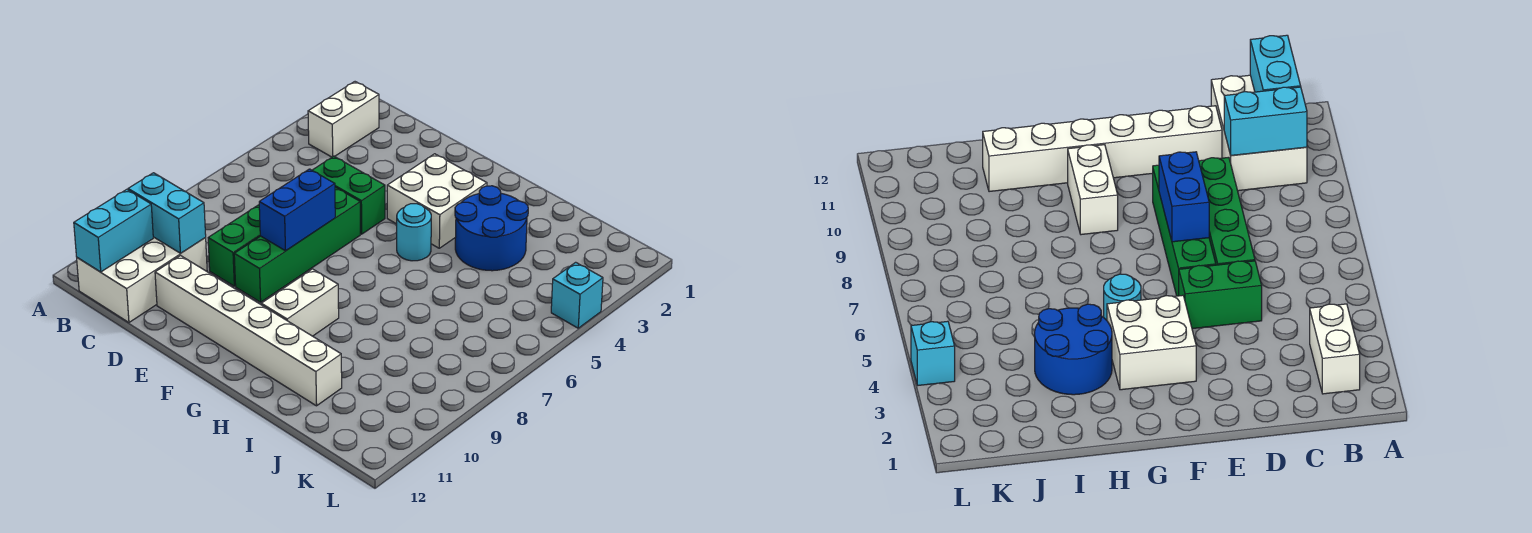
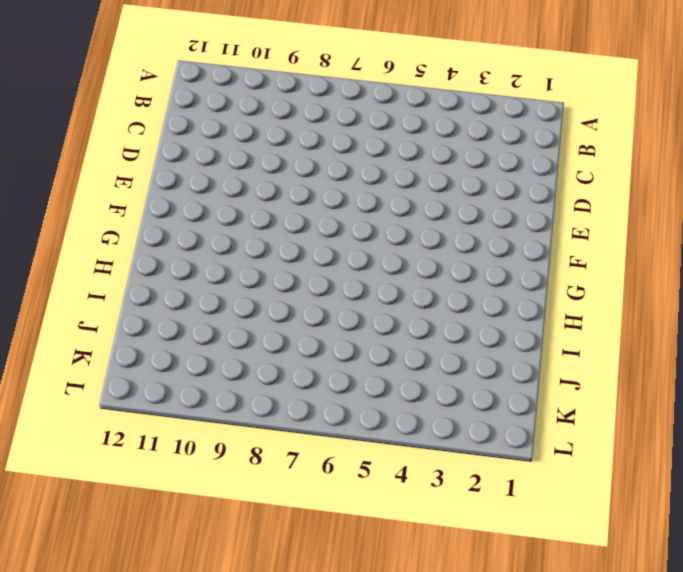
none -> white brick B2:B3 level 1
none -> white brick B10:C12 level 1
none -> green brick D5:E5 level 1

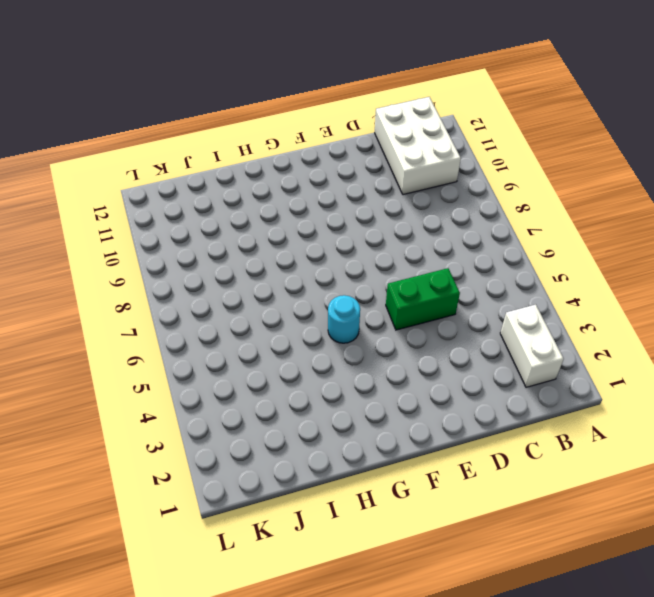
none -> green brick D6:D9 level 1
none -> white brick D11:I11 level 1
none -> green brick E6:E9 level 1

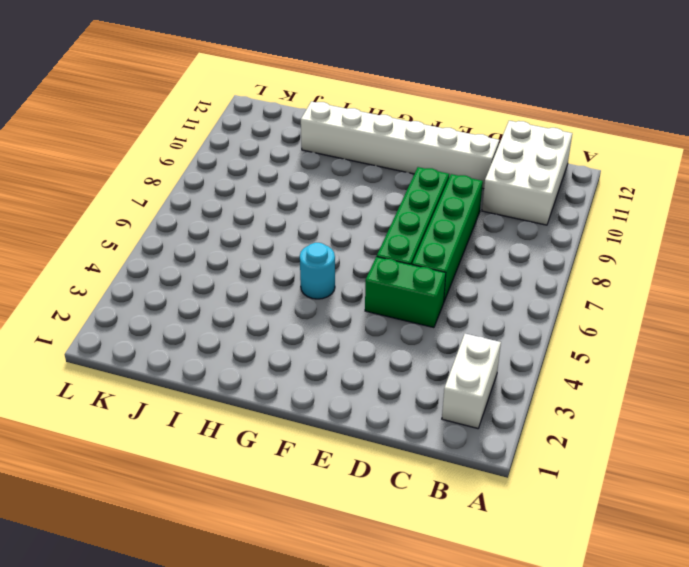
none -> white brick F3:G4 level 1
none -> white brick G9:G10 level 1
none -> blue round brick H3:I4 level 1

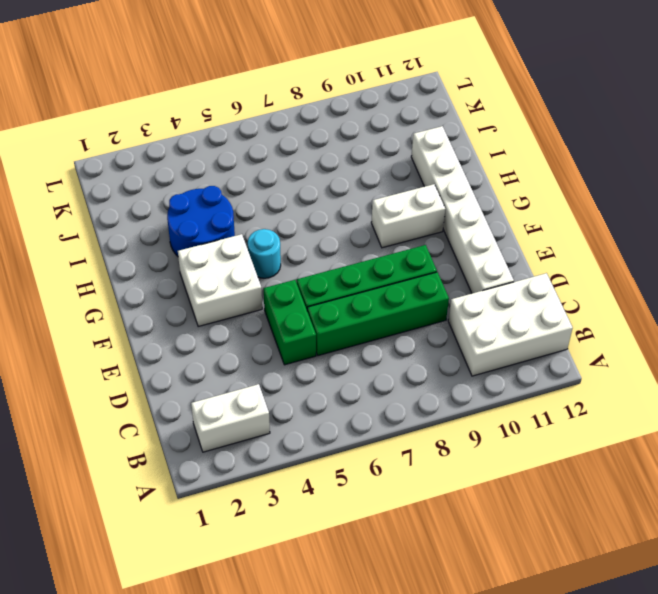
none -> cyan brick L4 level 1
none -> cyan brick B10:C10 level 2
none -> cyan brick B11:B12 level 2

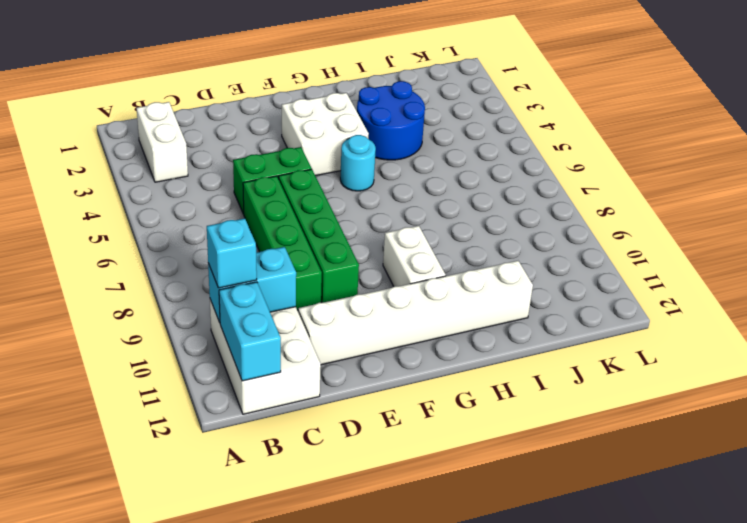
cyan brick B10 level 3 -> cyan brick L4 level 1
none -> blue brick E7:E8 level 2

